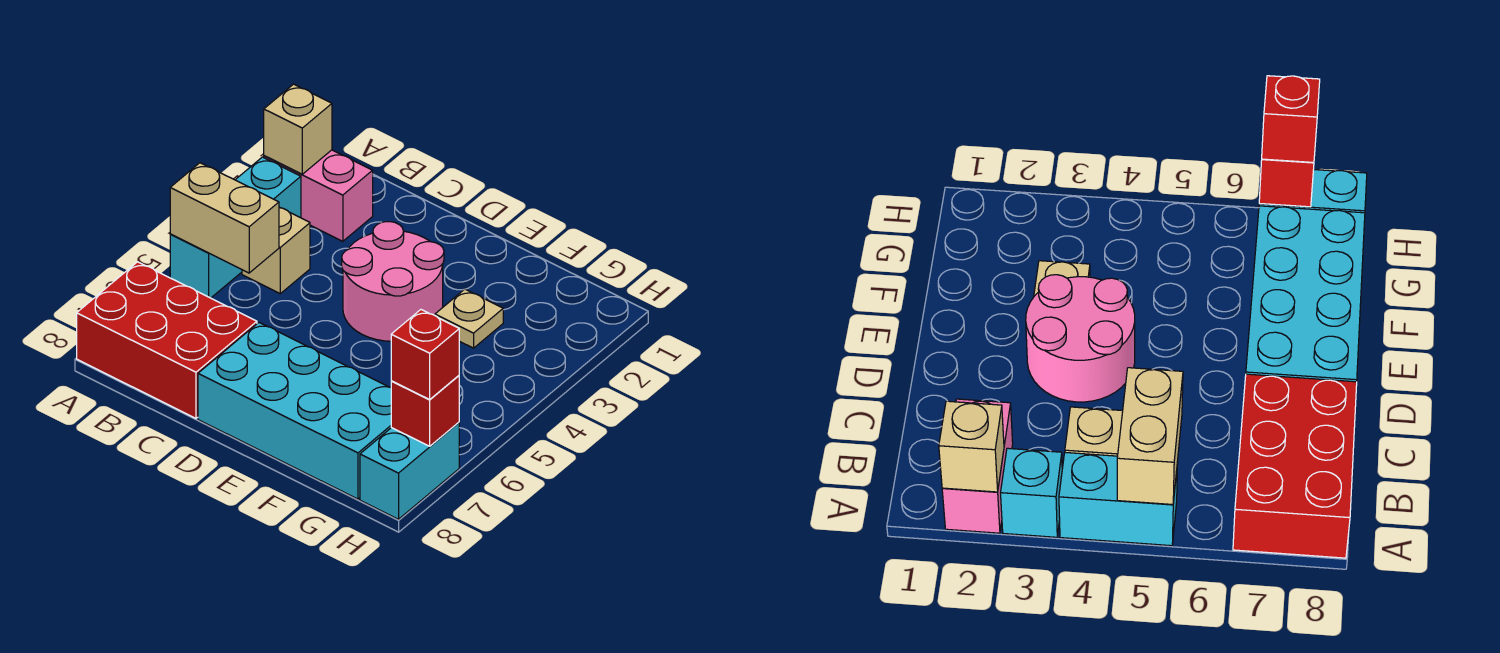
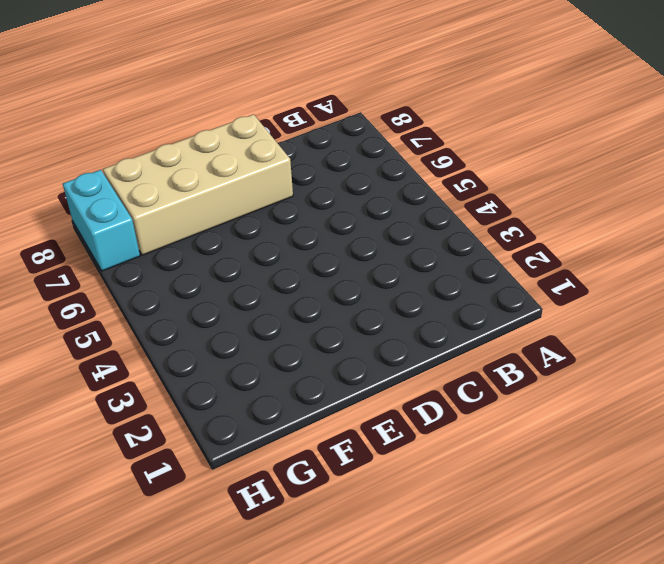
tan brick D7:G8 level 1 -> cyan brick D7:G8 level 1
none -> pink brick A2:B2 level 1
none -> cyan brick A3 level 1
none -> cyan brick A4:A5 level 1

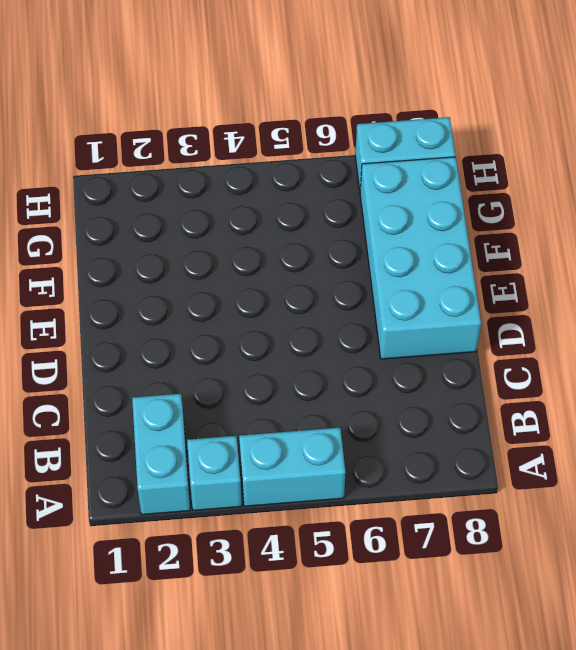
cyan brick A2:B2 level 1 -> pink brick A2:B2 level 1
none -> red brick A7:C8 level 1
none -> tan brick B4 level 1
none -> pink round brick D3:E4 level 1

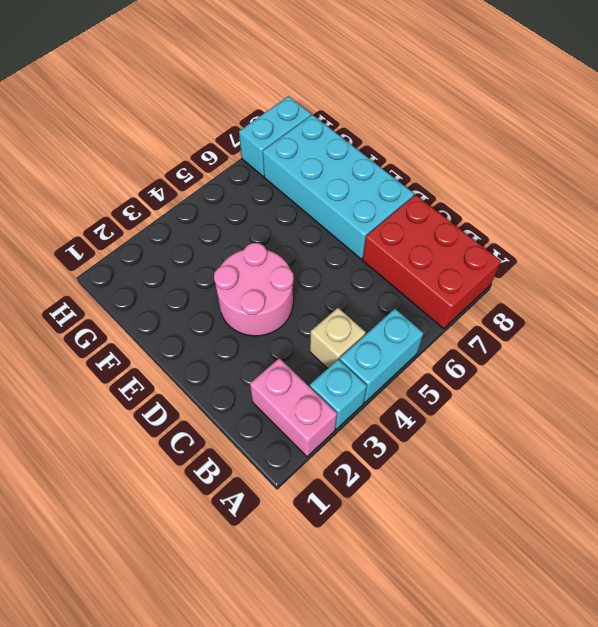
none -> tan plate F3 level 1
none -> tan brick A2 level 2
none -> tan brick A5:B5 level 2

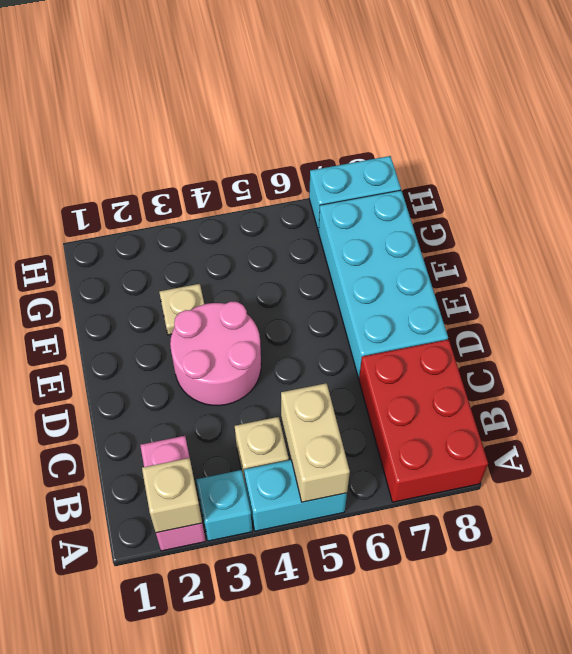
none -> red brick H7 level 2
none -> red brick H7 level 3

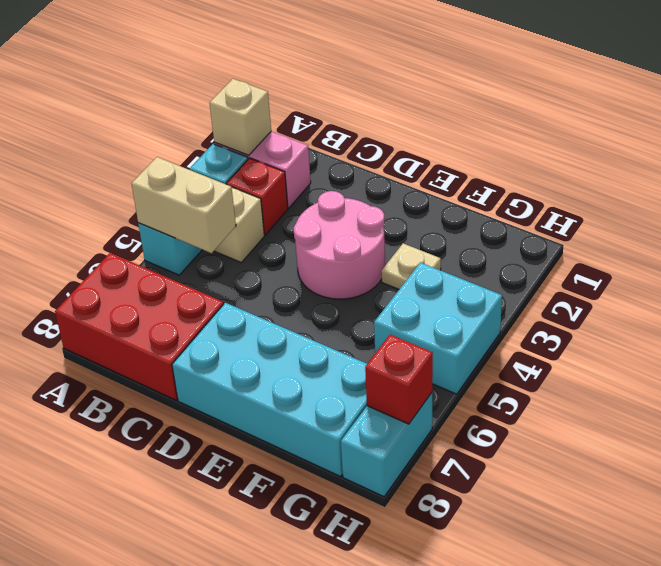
red brick B3 level 1 -> red brick H7 level 3
cyan brick G4:H5 level 1 -> none

